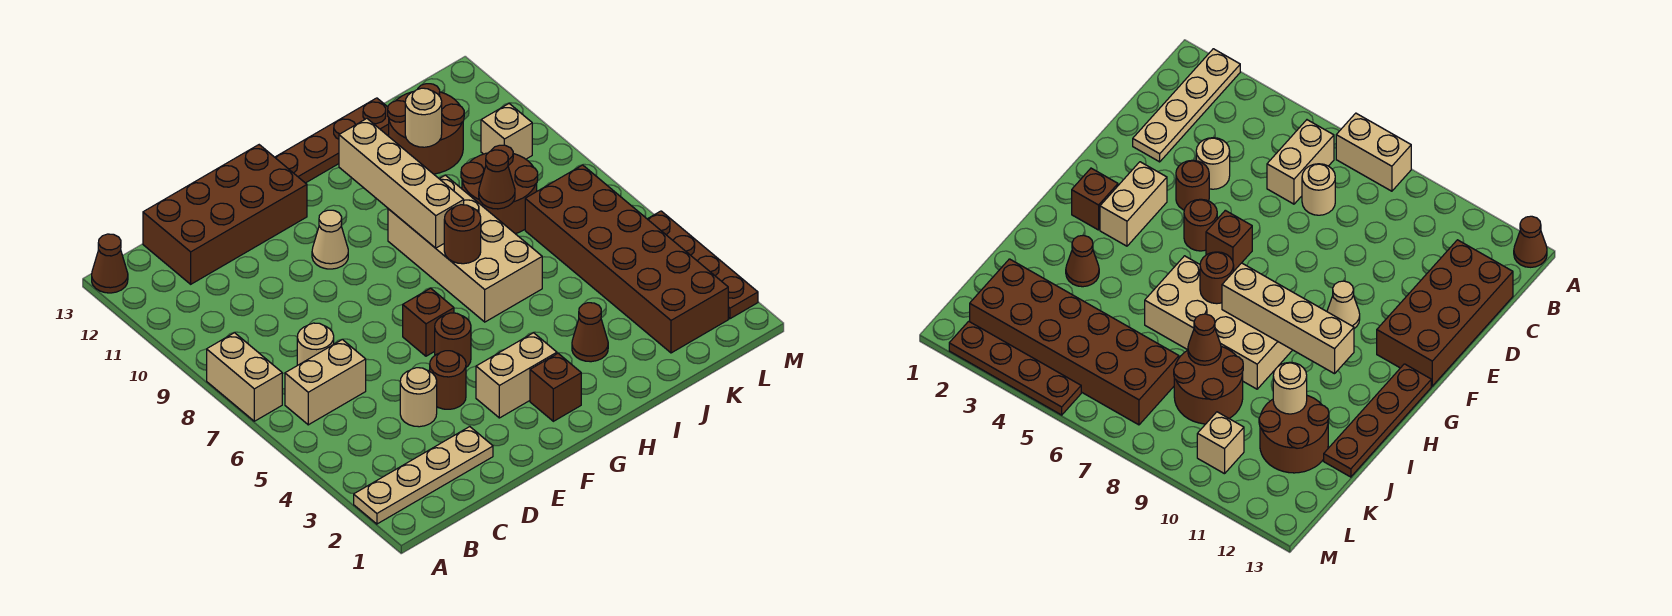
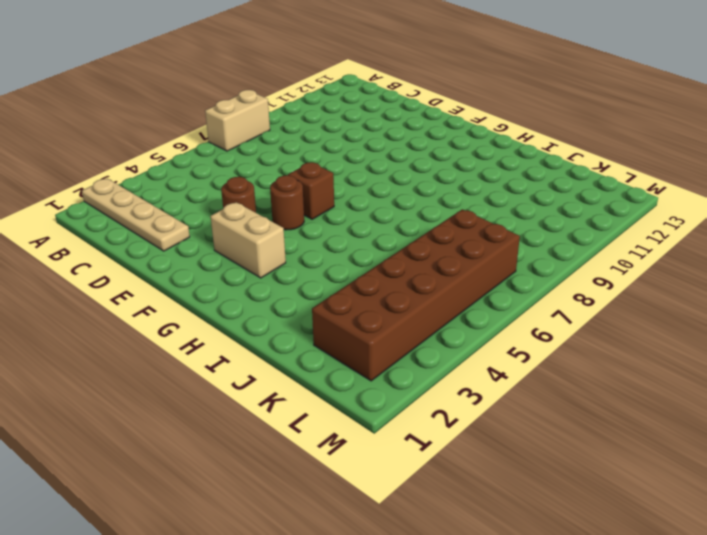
none -> brown cone A13 level 1
none -> tan brick B6:C6 level 1
none -> tan round brick C7 level 1

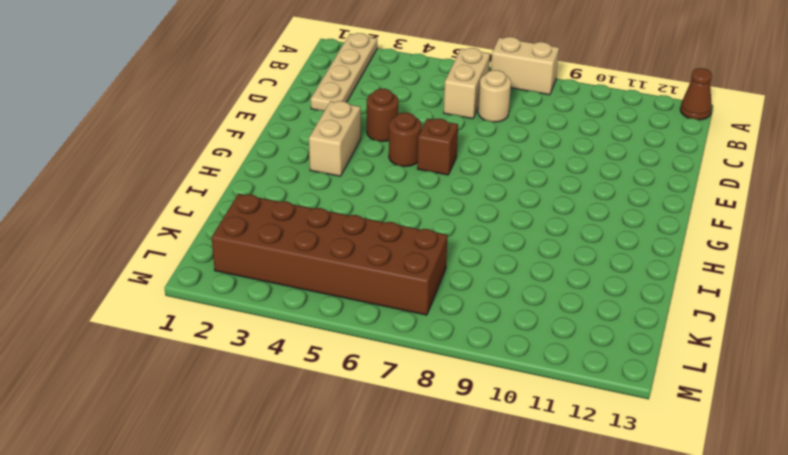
none -> brown brick C12:F13 level 1
none -> tan round brick D4 level 1
none -> tan cone F10 level 1

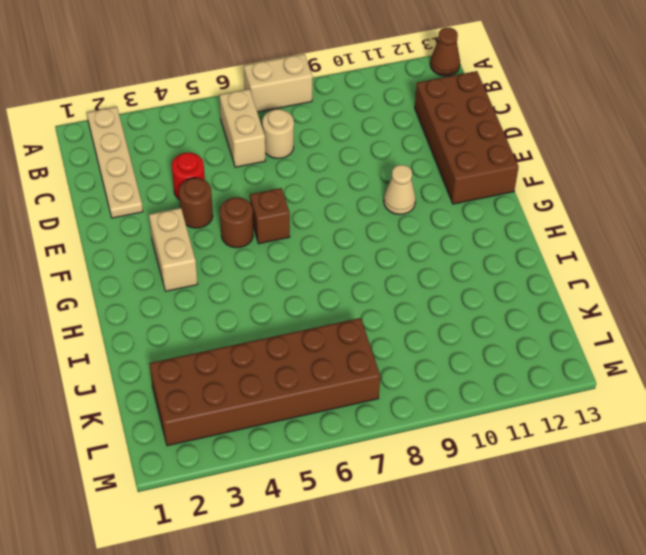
red round brick D4 level 1 -> tan round brick D4 level 1
none -> brown brick G2 level 1
none -> brown plate G13:J13 level 1
none -> tan brick H6:I9 level 1

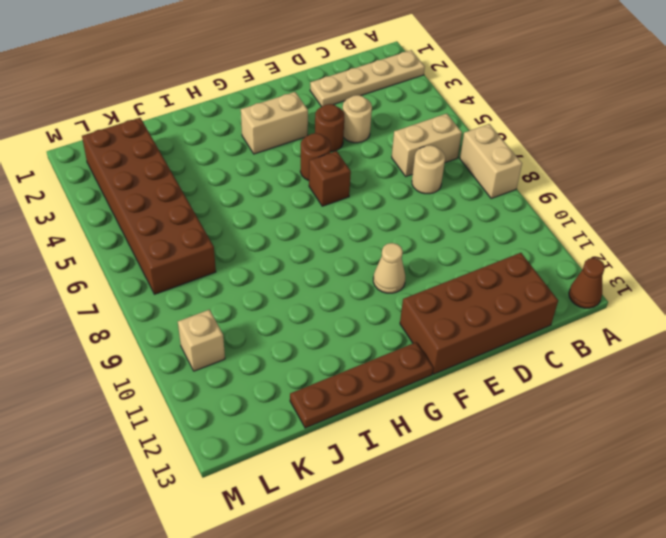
none -> brown brick G2 level 1
none -> tan brick H6:I9 level 1
none -> brown cone I3 level 1

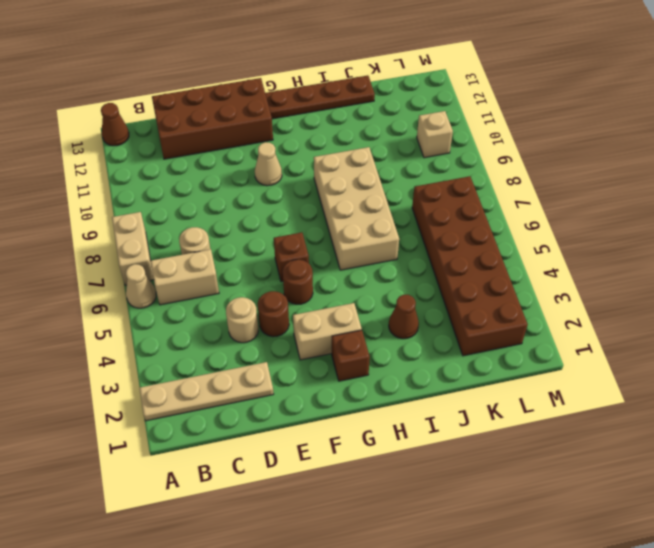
tan cone A6 level 1 -> none
none -> brown round brick J8:K9 level 1
none -> brown round brick J11:K12 level 1
none -> brown plate M2:M5 level 1

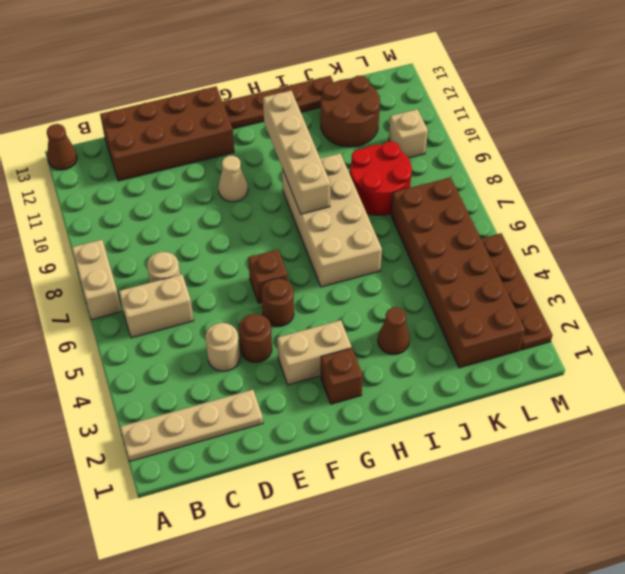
red round brick J8:K9 level 1 -> brown round brick J8:K9 level 1
none -> brown round brick H7 level 2
none -> brown cone J8 level 2
none -> tan round brick J11 level 2

